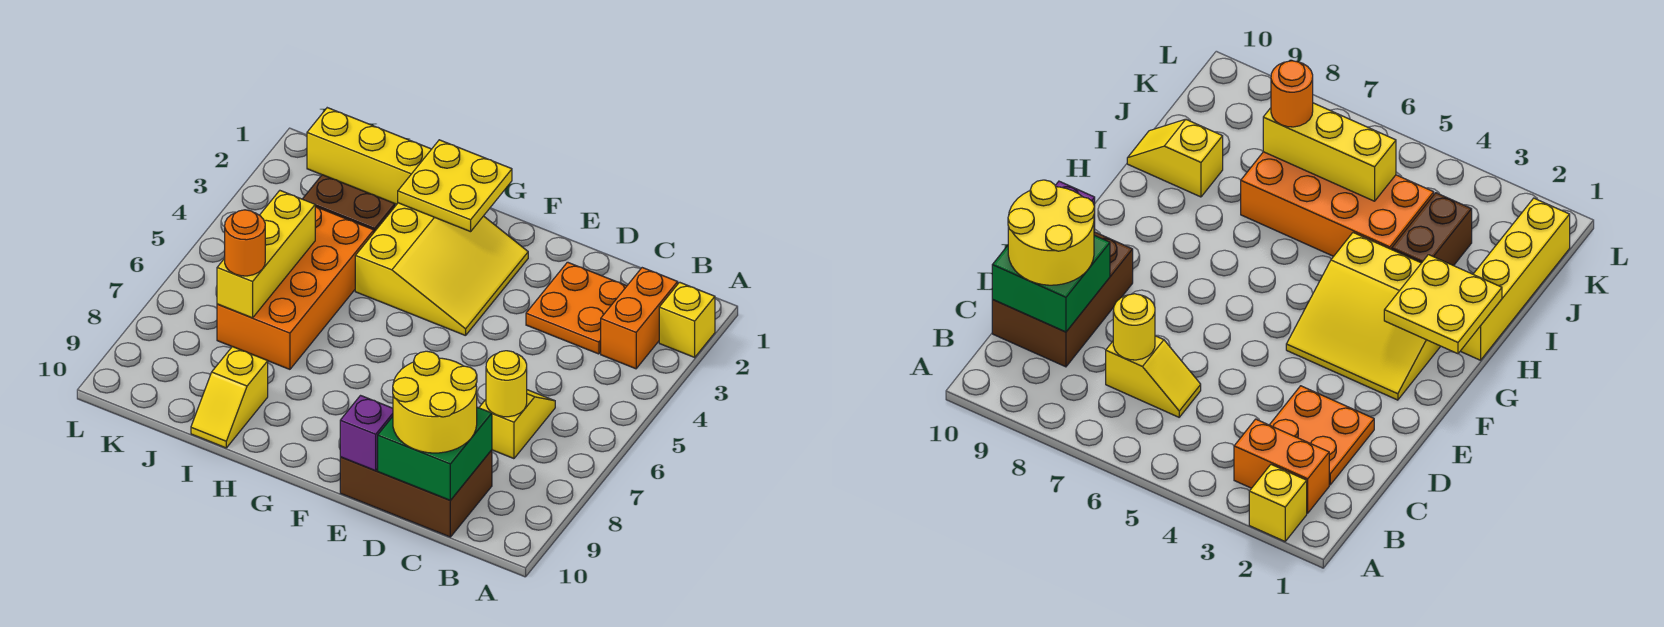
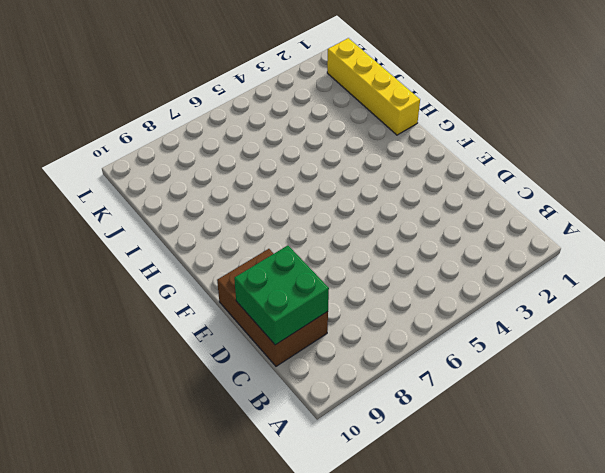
none -> yellow brick A2 level 1
none -> orange brick B2:B3 level 1
none -> orange plate C2:D3 level 1

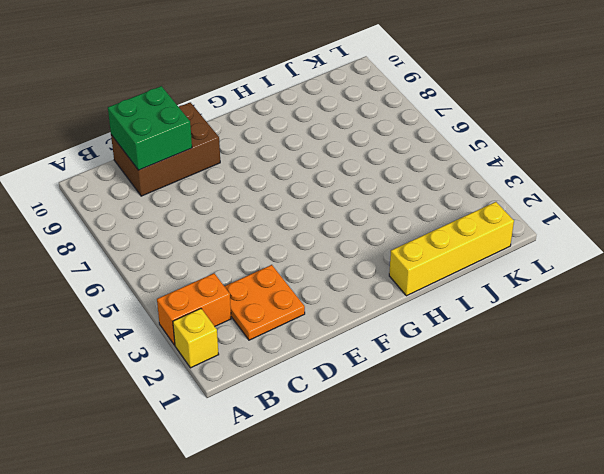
orange brick A3:B3 level 1 -> orange brick B2:B3 level 1
none -> yellow slope C6:C7 level 1 top 7
none -> yellow slope F2:H4 level 1 top H
none -> brown brick I3:J3 level 1

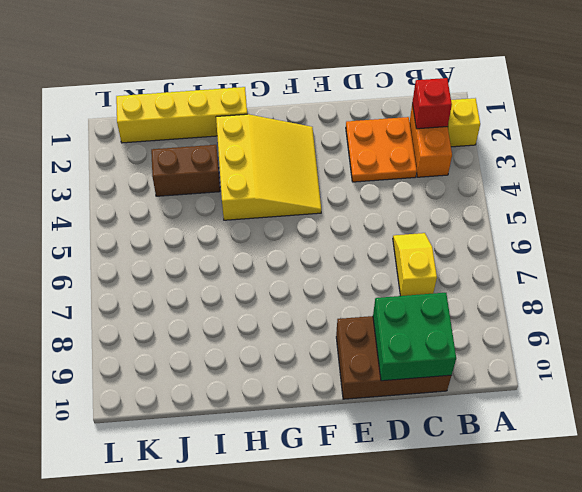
red brick B2 level 2 -> none
none -> orange brick I4:J7 level 1
none -> yellow slope I9:I10 level 1 top 9
none -> yellow round brick C7 level 2

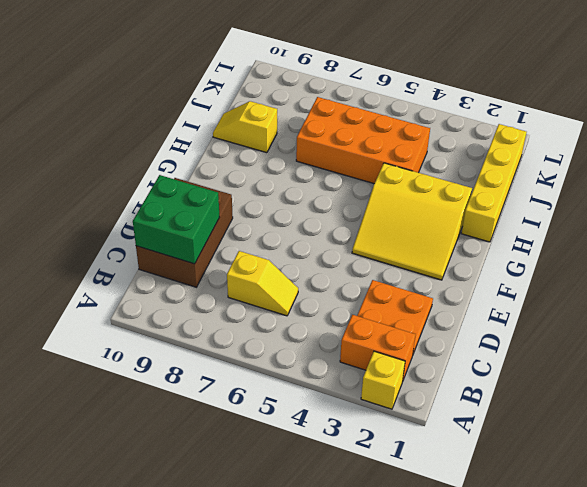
none -> brown brick I3:J3 level 1
none -> yellow round brick C7 level 2
none -> purple brick E10 level 2

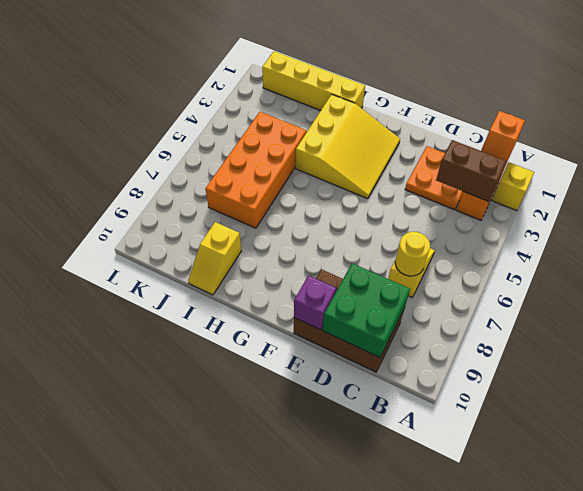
orange slope B1:B2 level 2 top 1 -> none
brown brick B3:C3 level 2 -> brown brick I3:J3 level 1
none -> yellow plate G1:H2 level 2
none -> yellow brick J5:J7 level 2
none -> yellow round brick C9:D10 level 3

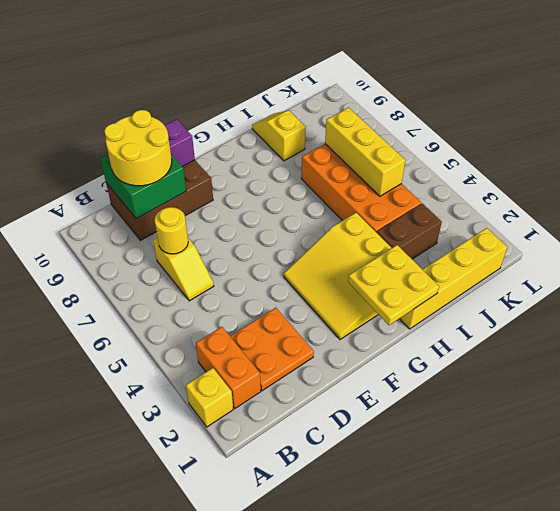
none -> orange round brick J7 level 3

